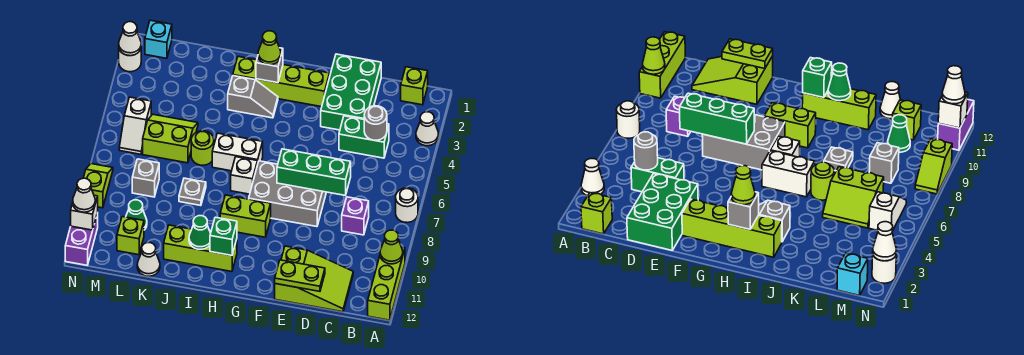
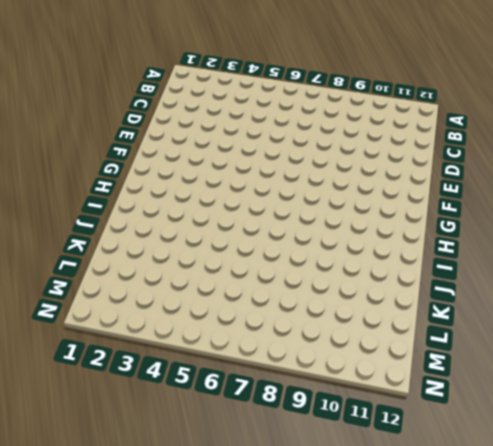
none -> white cone A3 level 1
none -> white round brick A7 level 1
none -> lime brick A10:A12 level 1
none -> lime brick B1 level 1

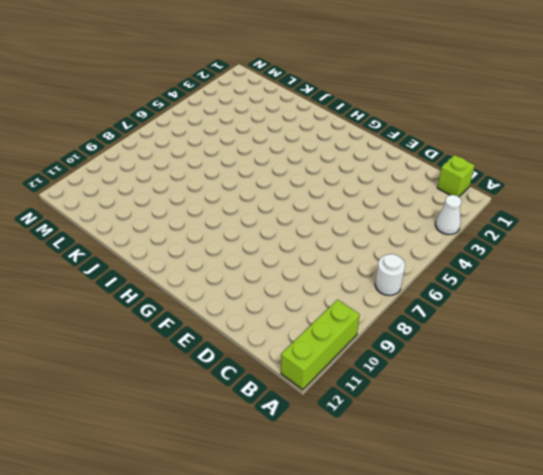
none -> green brick C4:D4 level 1
none -> purple brick C8 level 1
none -> lime slope C11:E12 level 1 top E
none -> green brick D1:E3 level 1

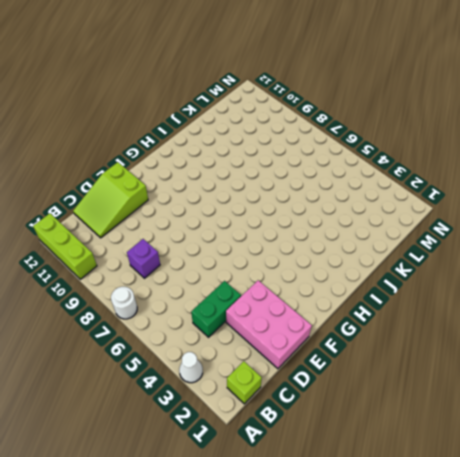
pink brick D1:E3 level 1 -> green brick D1:E3 level 1
none -> grey brick E7:G8 level 1
none -> lime brick F2:I2 level 1
none -> lime brick G9:H9 level 1
none -> grey slope H3:I3 level 1 top I

